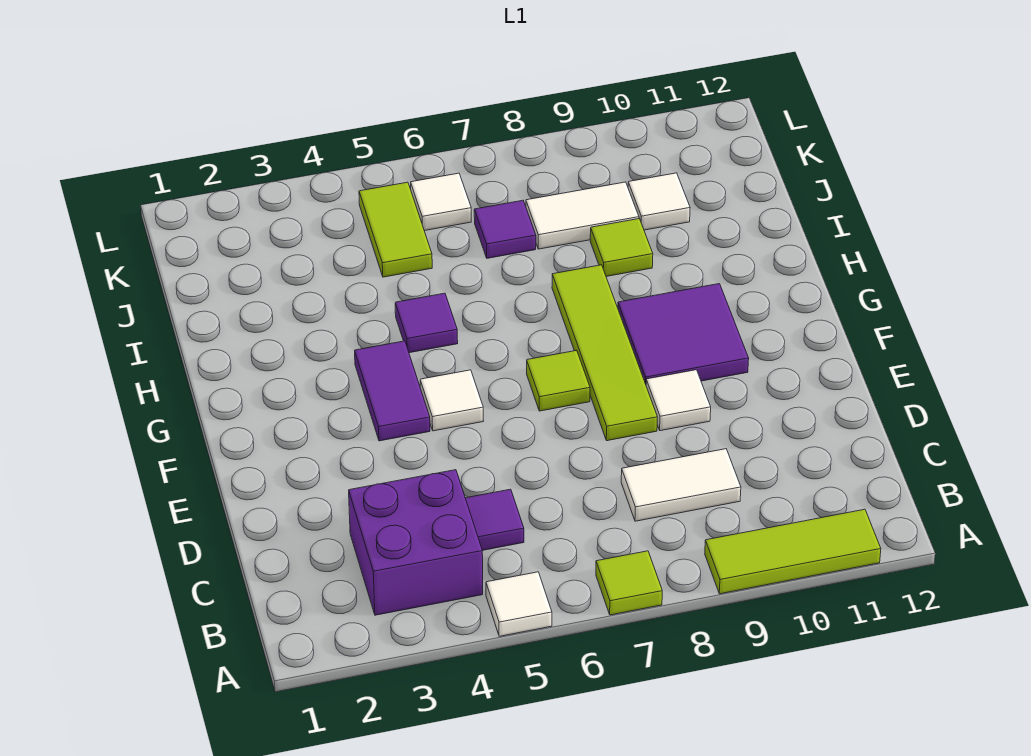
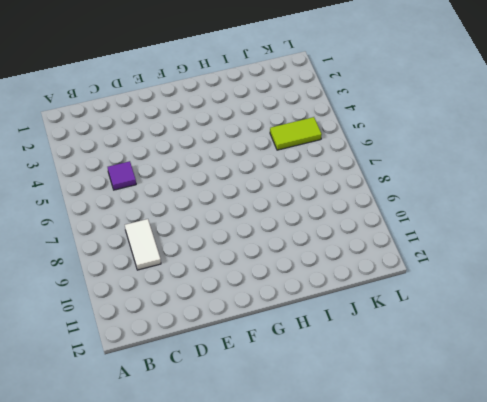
none -> white tile A5 level 1
none -> lime tile A7 level 1
none -> lime tile A9:A11 level 1

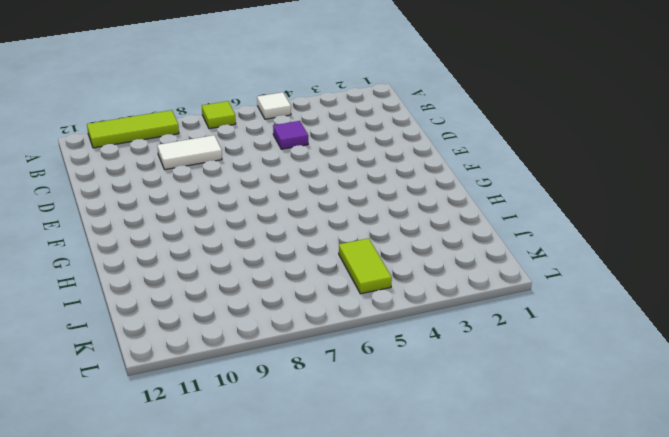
none -> purple brick B3:C4 level 1
none -> lime tile E8:H8 level 1
none -> white tile E9 level 1

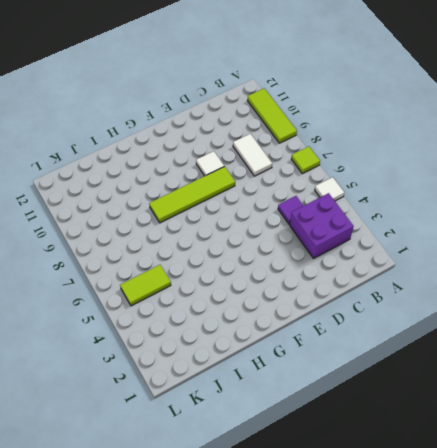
none -> purple tile F4:G4 level 1
none -> white tile F5 level 1
none -> lime tile F7 level 1

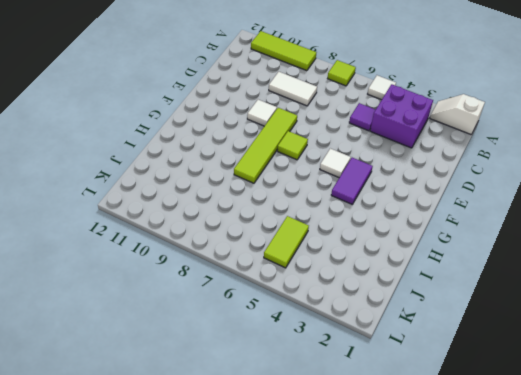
white slope A1:A2 level 1 top 1 -> none
none -> purple tile F9:G10 level 1
none -> purple tile H5 level 1
none -> lime tile I9 level 1

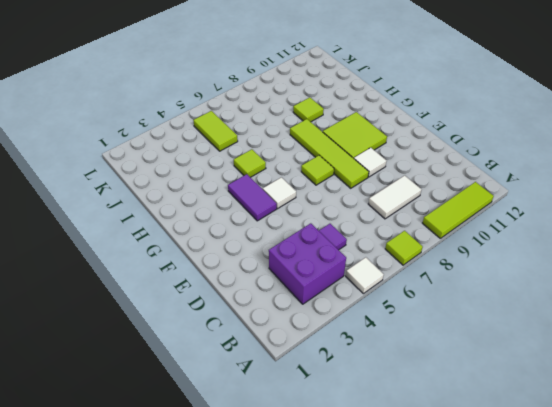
lime tile F9:G10 level 1 -> purple tile F9:G10 level 1
lime tile H5 level 1 -> purple tile H5 level 1
none -> purple tile J7 level 1
none -> white tile J8:J9 level 1
none -> white tile J10 level 1

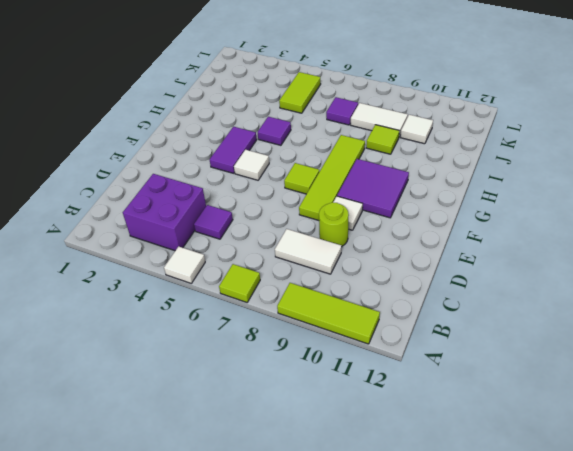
lime round brick D9 level 1 -> none
none -> white tile K6 level 1

